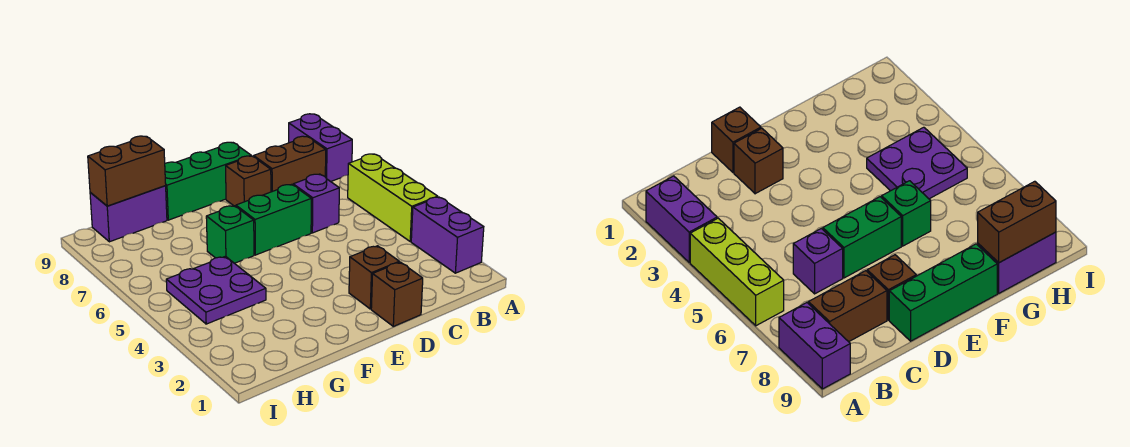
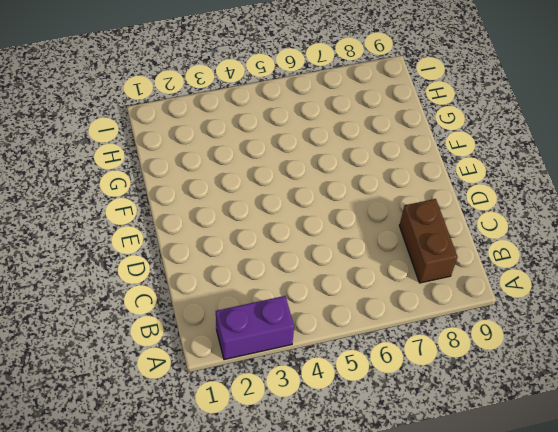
none -> lime brick A4:A6 level 1
none -> purple brick A8:A9 level 1
none -> purple brick C6 level 1

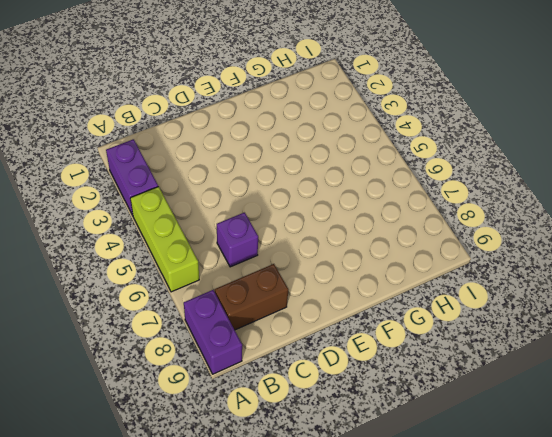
none -> brown brick D1 level 1
none -> brown brick D2 level 1
none -> green brick D6:E6 level 1

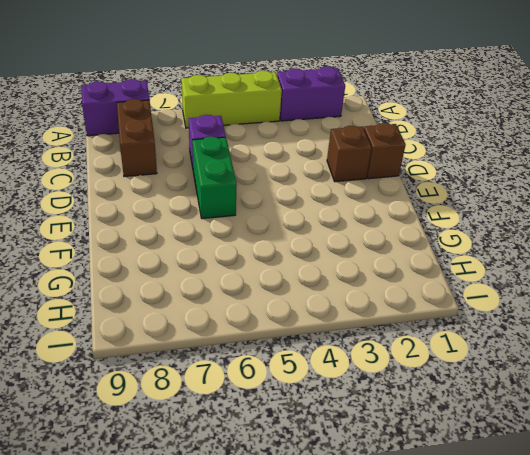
none -> brown brick D8 level 1
none -> green brick D9:F9 level 1
none -> green brick F6 level 1

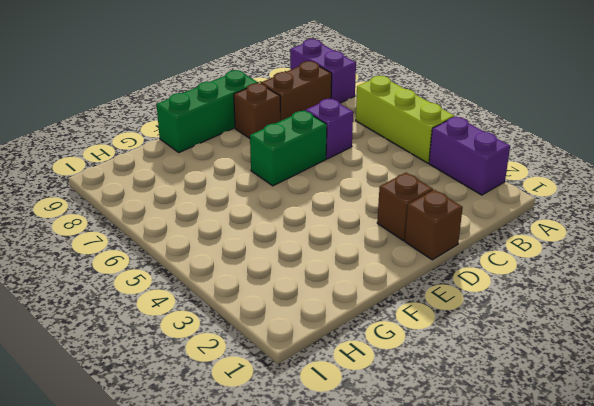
none -> green brick F6 level 1
none -> purple plate G4:H5 level 1
none -> purple brick G9:H9 level 1

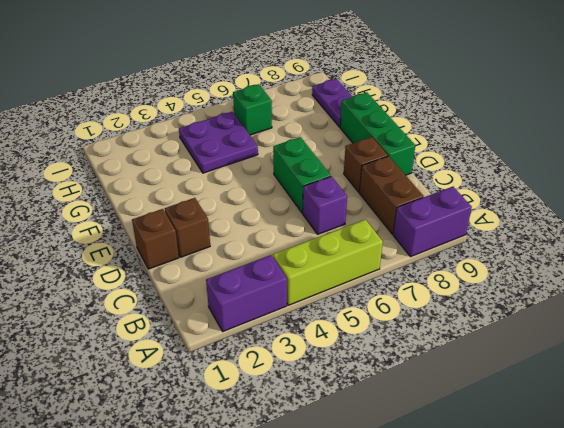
purple plate G9:H9 level 1 -> purple brick G9:H9 level 1
green brick H6 level 1 -> green brick F6 level 1
none -> brown brick G9:H9 level 2

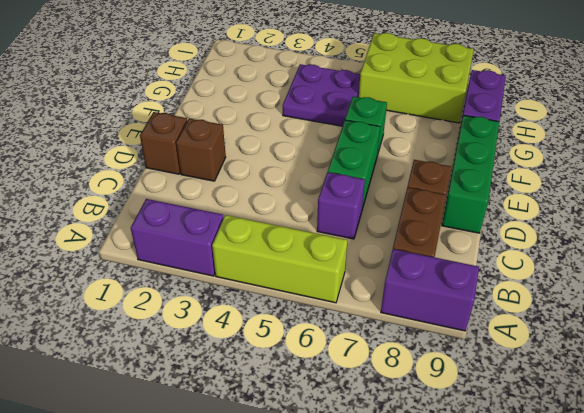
lime brick H6:I8 level 1 -> none
none -> brown brick G9:H9 level 2

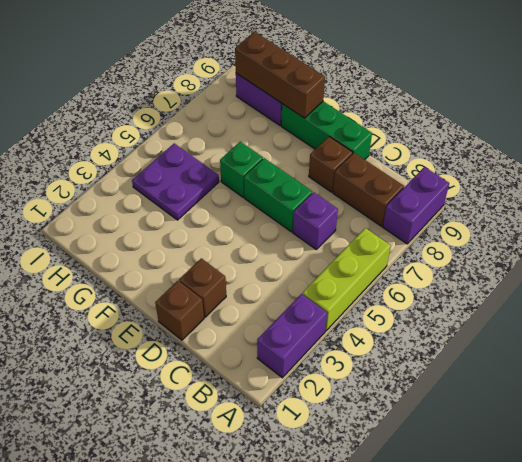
brown brick F9:H9 level 2 -> brown brick G9:H9 level 2

